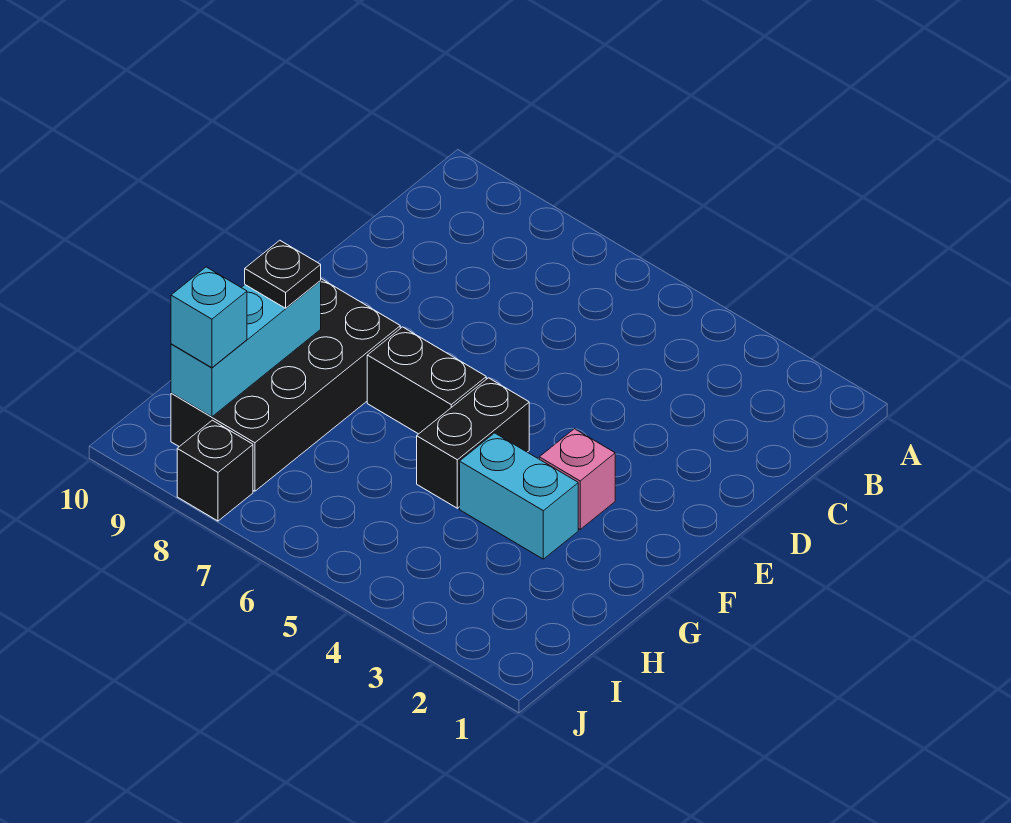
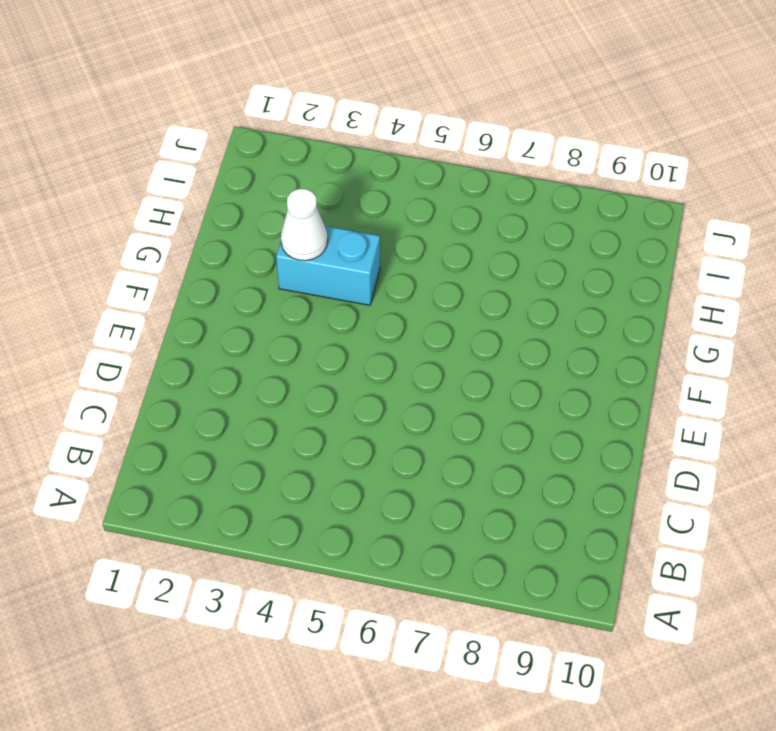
white cone G3 level 2 -> none
none -> pink brick F3 level 1
none -> black brick F5:G5 level 1

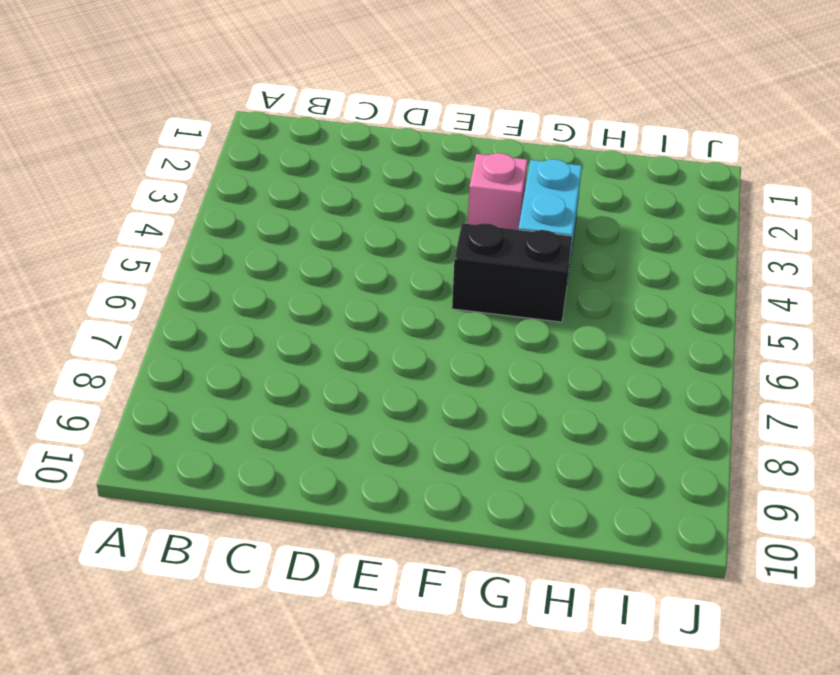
none -> black brick F6:F7 level 1
none -> black brick F8:I9 level 1

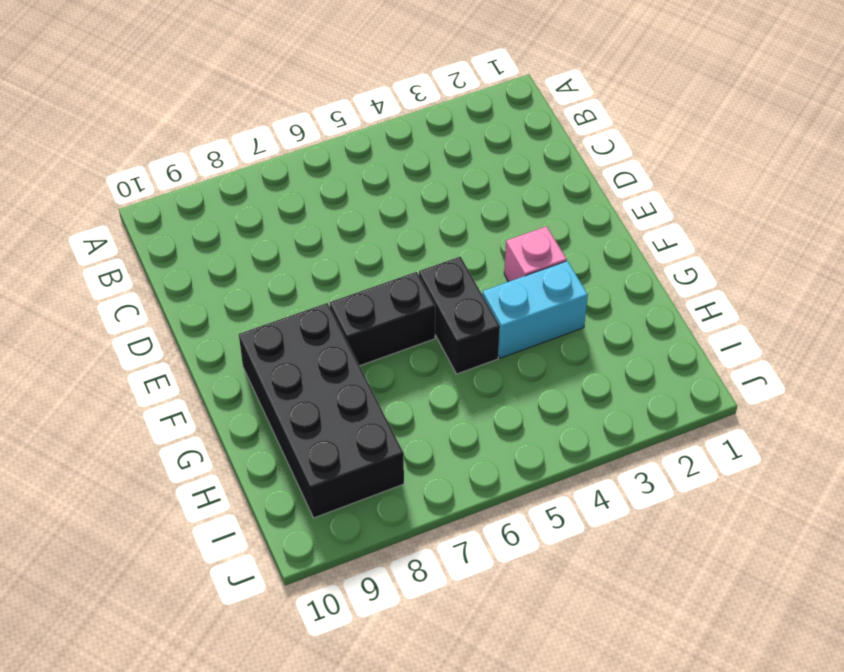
none -> black brick J8 level 1
none -> cyan brick G9:I9 level 2

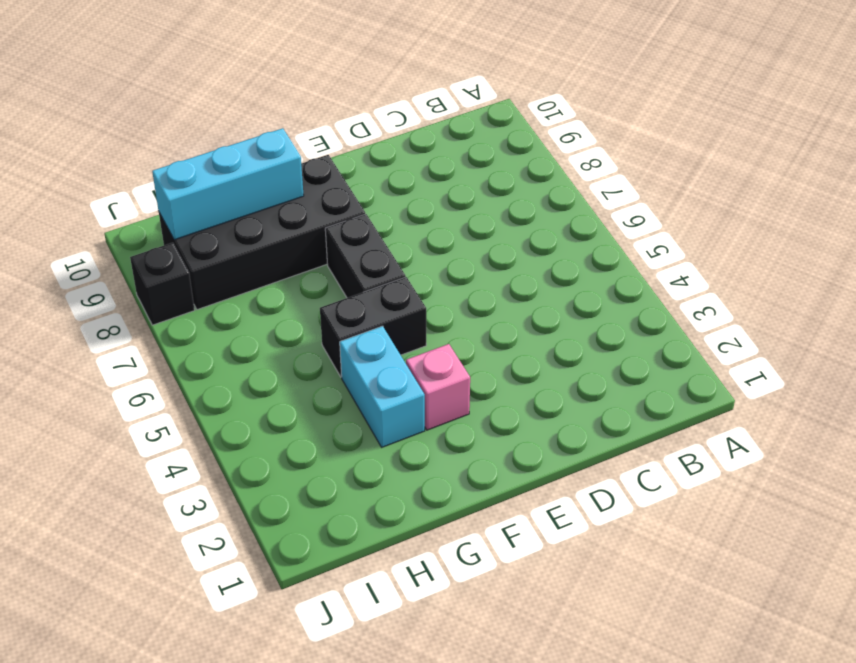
none -> black plate G9 level 3
none -> cyan brick I9 level 3

